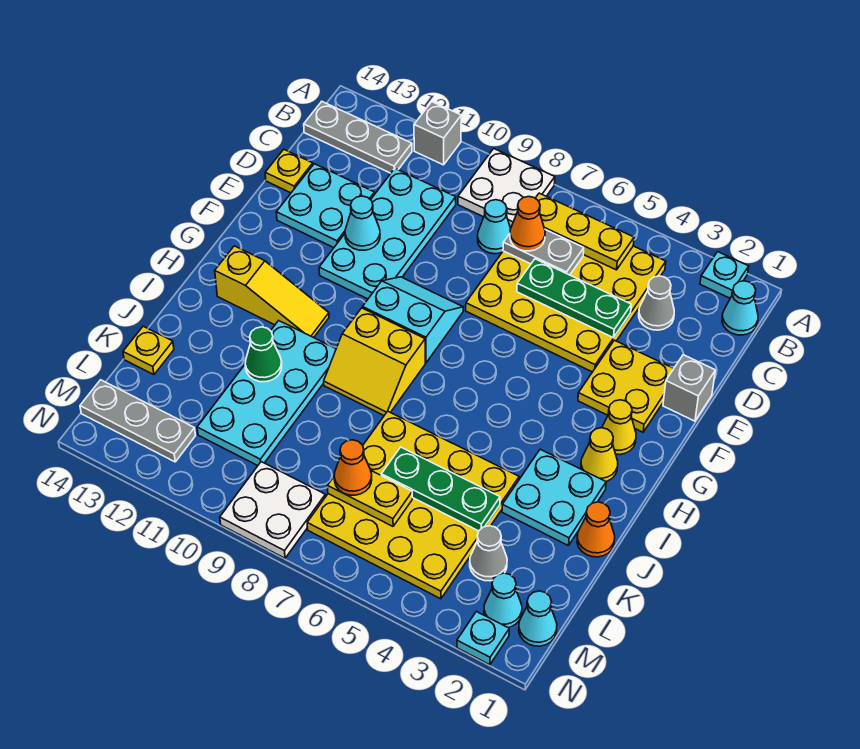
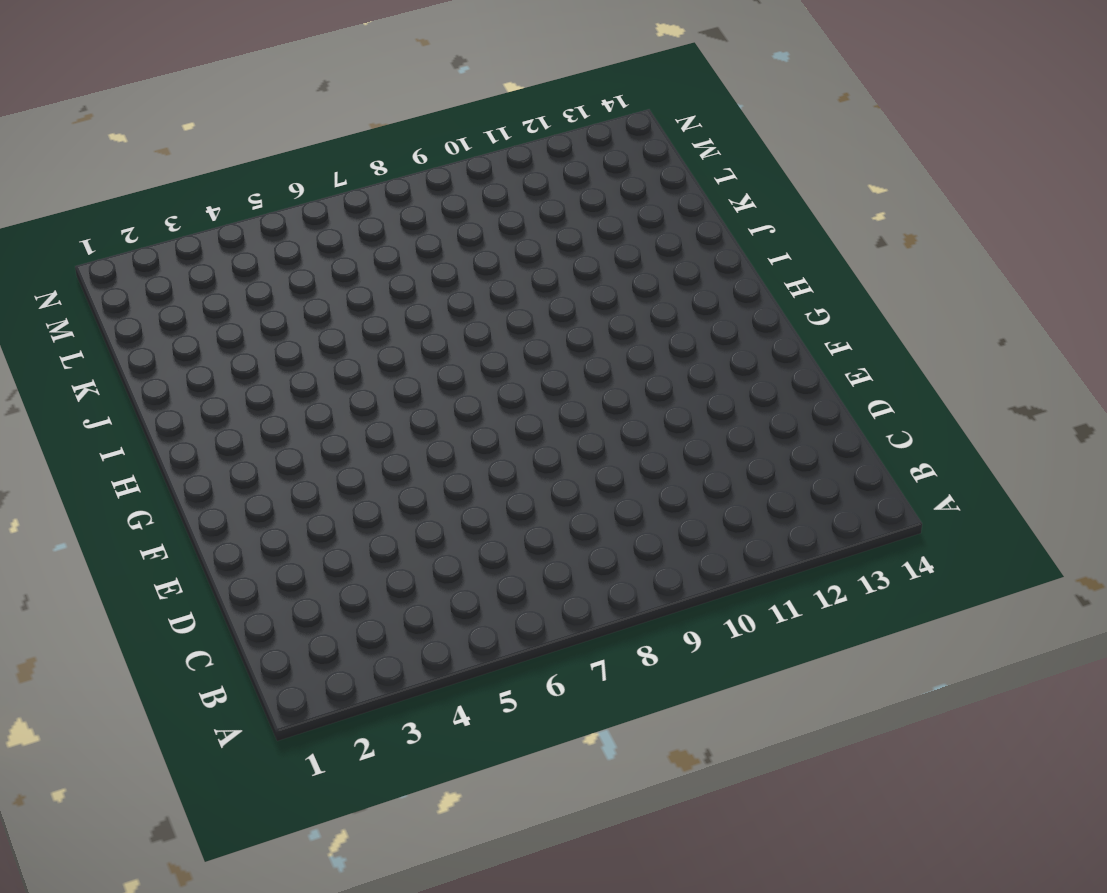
none -> cyan plate A2 level 1
none -> white plate A8:B9 level 1
none -> grey brick A11 level 1
none -> cyan cone B1 level 1

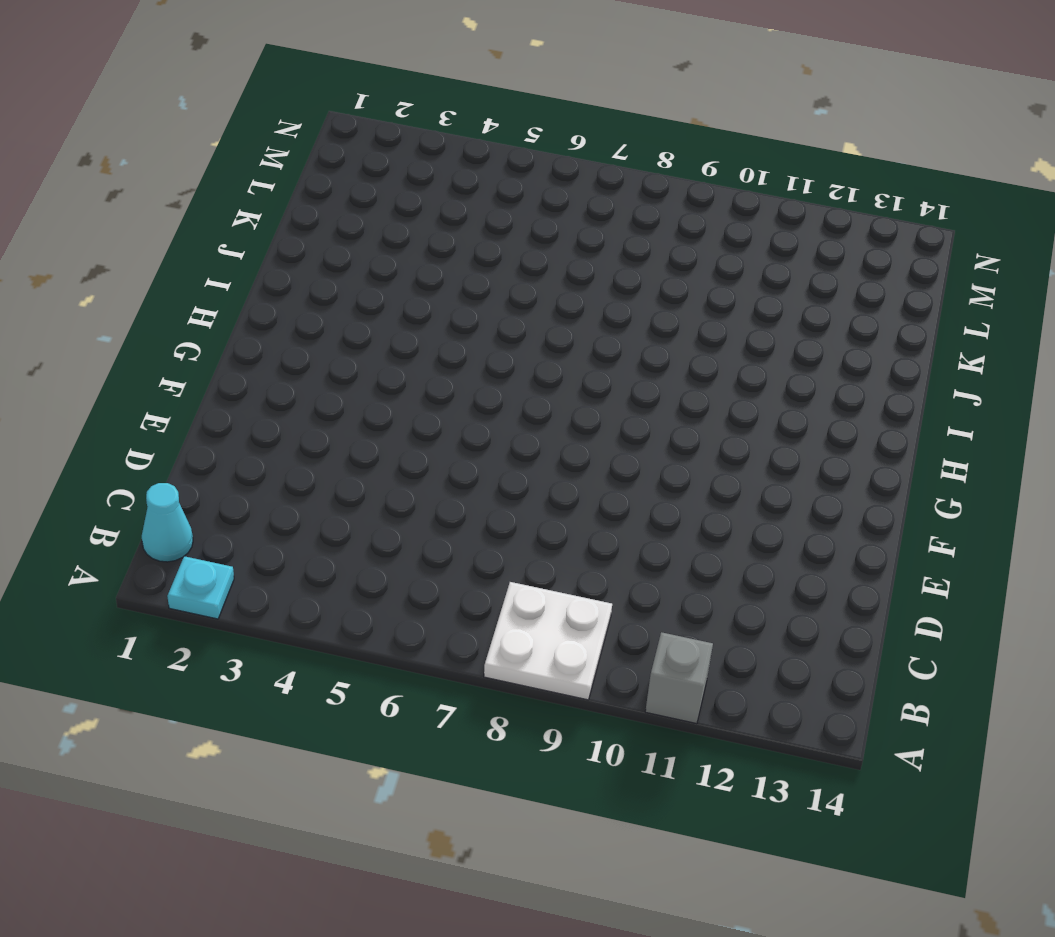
none -> yellow plate B4:E7 level 1
none -> grey plate B12:B14 level 1
none -> grey cone C3 level 1
none -> cyan cone C8 level 1

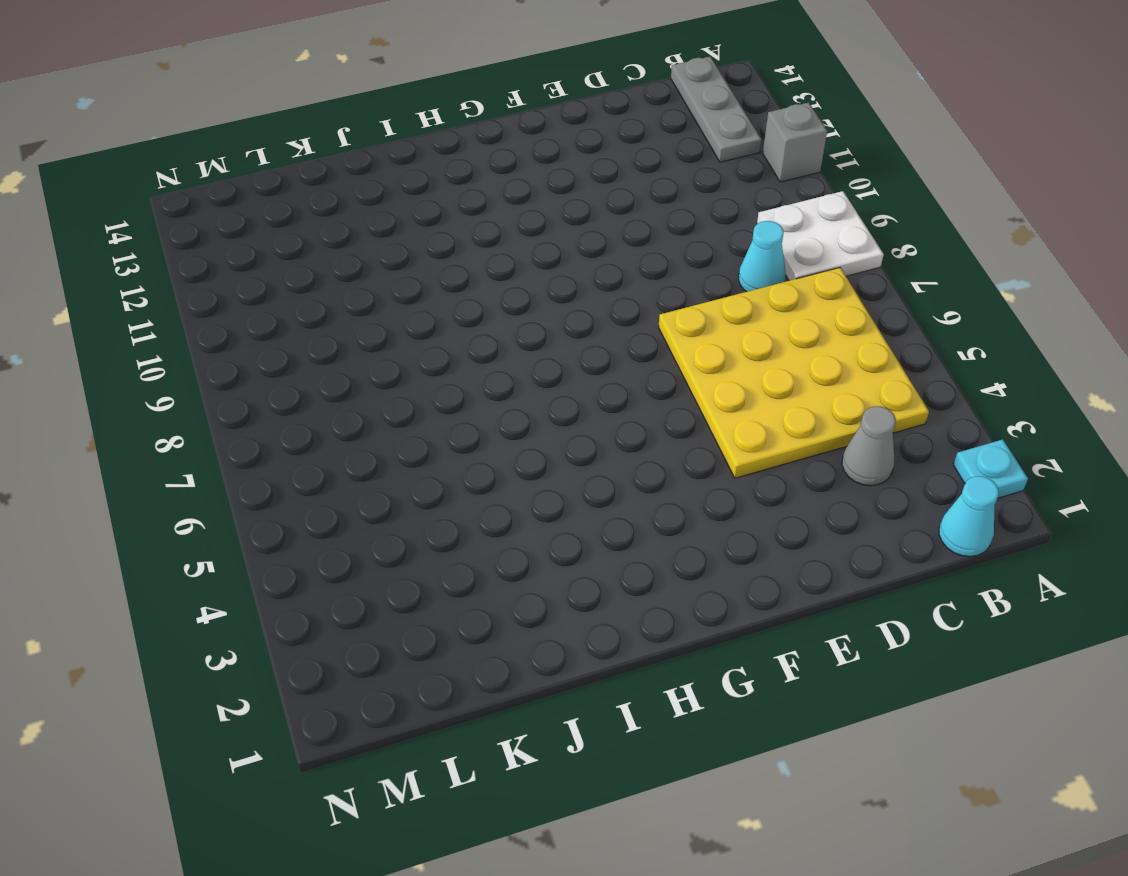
none -> cyan plate C10:F11 level 1
none -> cyan plate D12:E13 level 1
none -> yellow plate D14 level 1
none -> grey brick E1 level 1

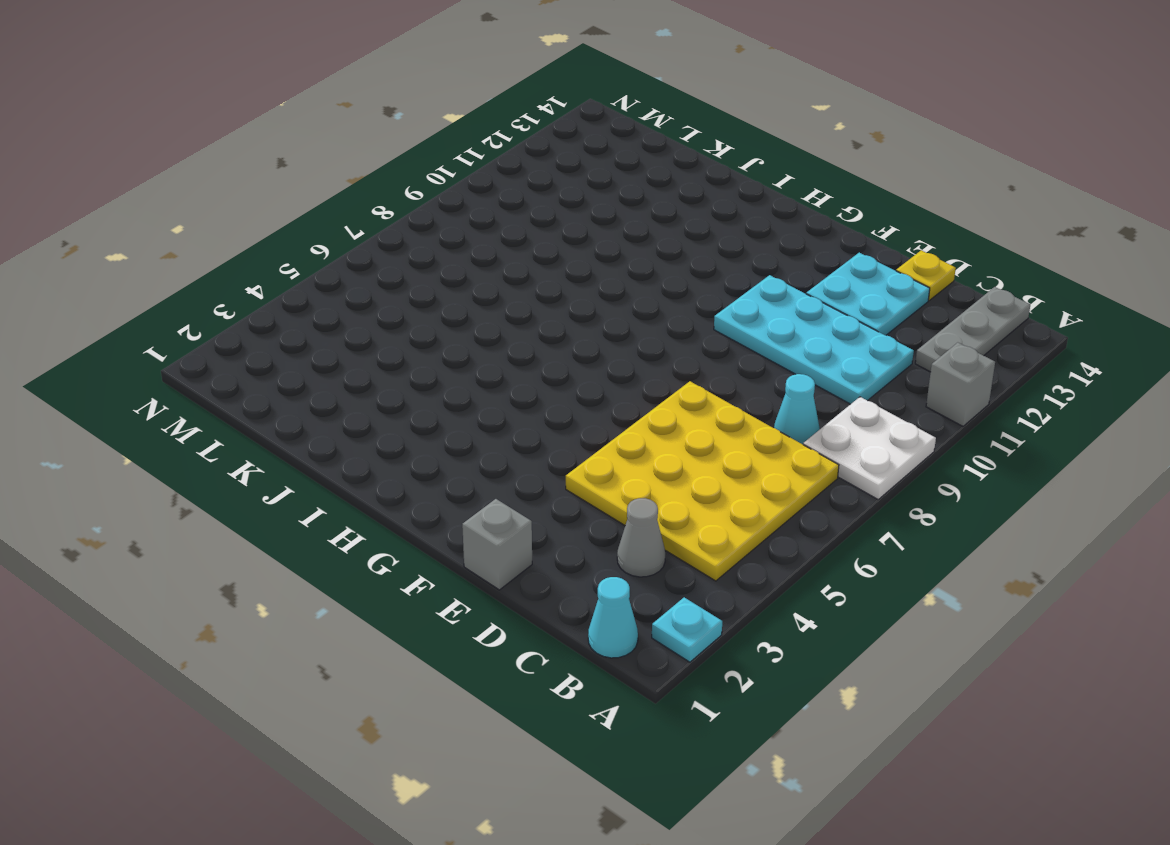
none -> yellow plate E2:F3 level 1
none -> cyan slope F8:G9 level 1 top G
none -> yellow cone G2 level 1
none -> yellow cone H2 level 1

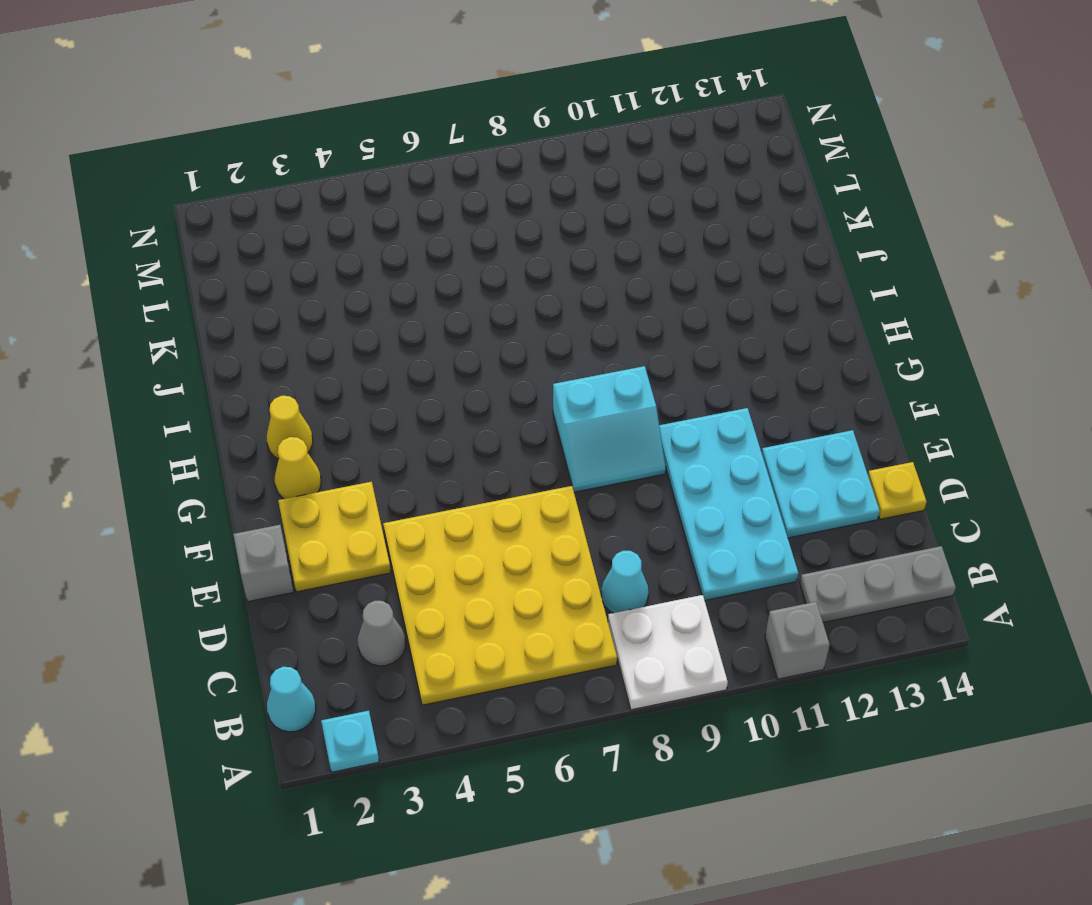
none -> yellow slope H8:I9 level 1 top H
none -> yellow slope H11:H13 level 1 top 13
none -> cyan plate I2:J3 level 1
none -> cyan plate I10:L11 level 1

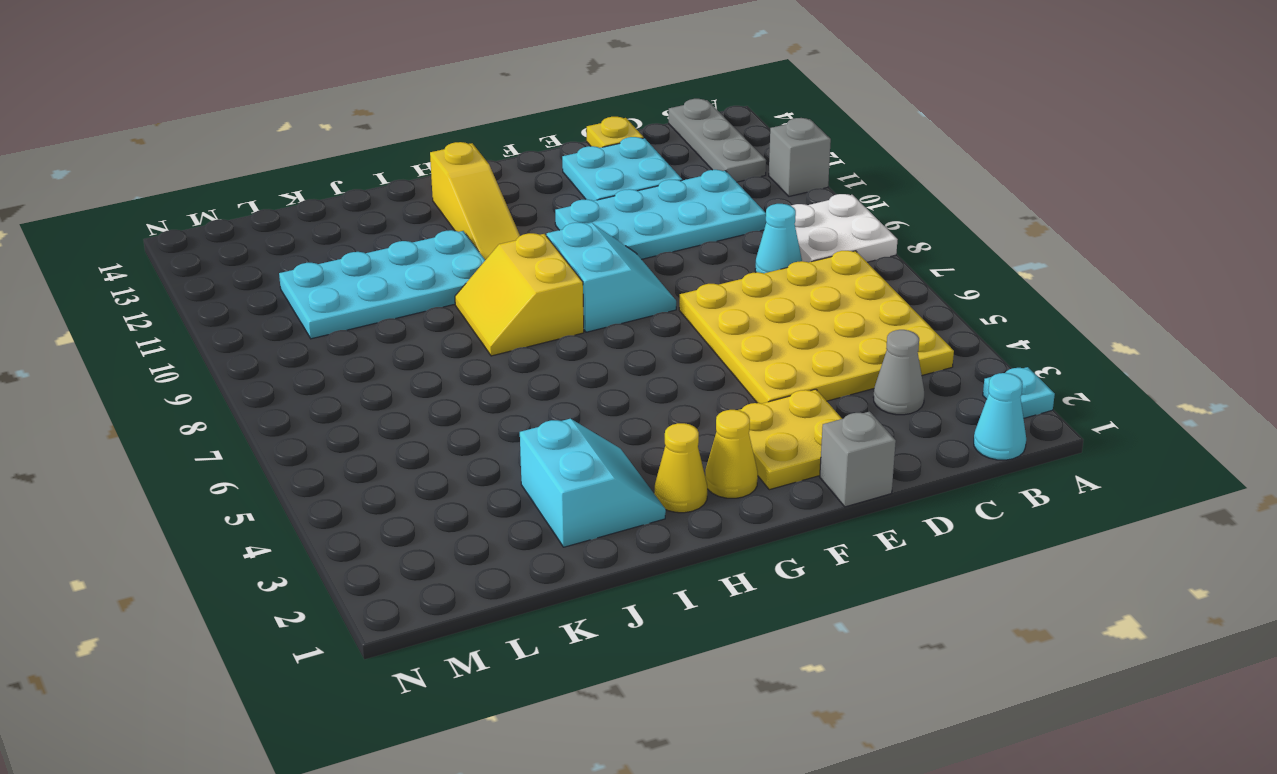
cyan slope I2:J3 level 1 top J -> cyan plate I2:J3 level 1
none -> orange cone J1 level 1
none -> yellow plate J4:M7 level 1
none -> yellow plate K14 level 1
none -> grey cone L3 level 1

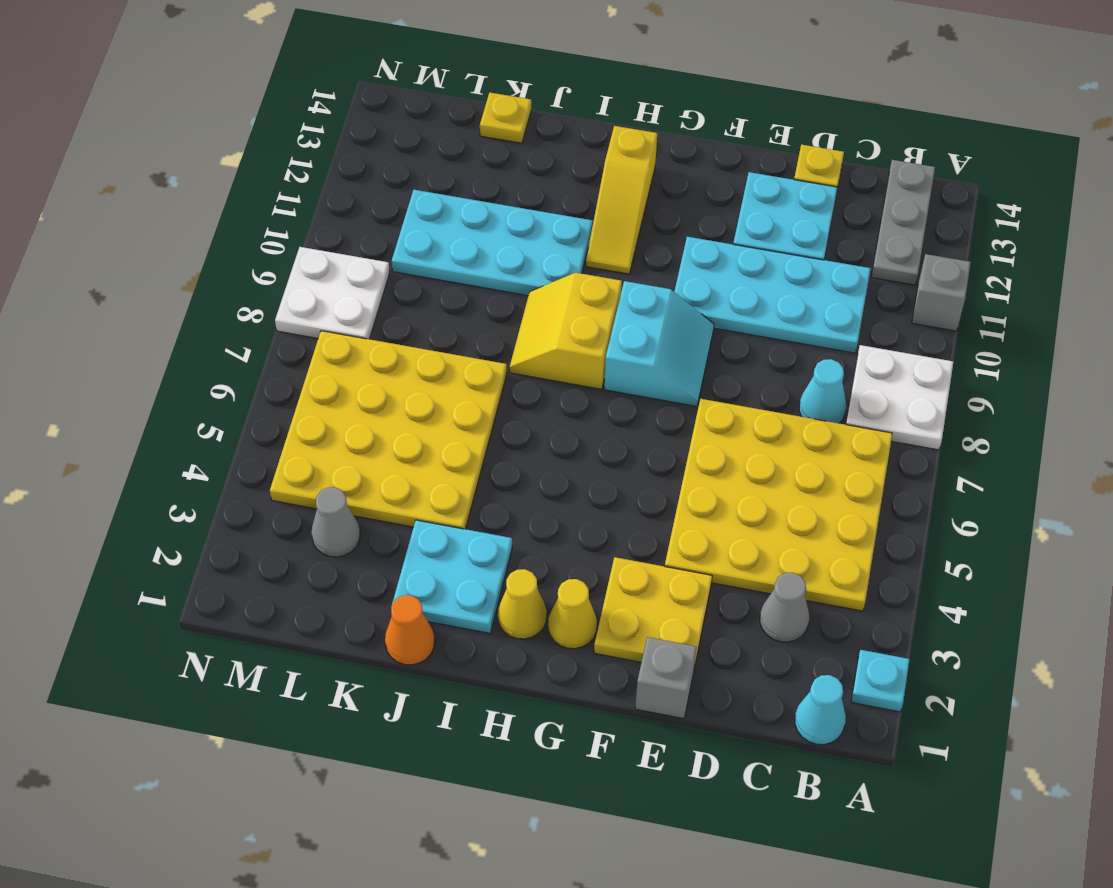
none -> cyan cone M1 level 1
none -> cyan cone M2 level 1
none -> grey plate M12:M14 level 1
none -> cyan plate N2 level 1

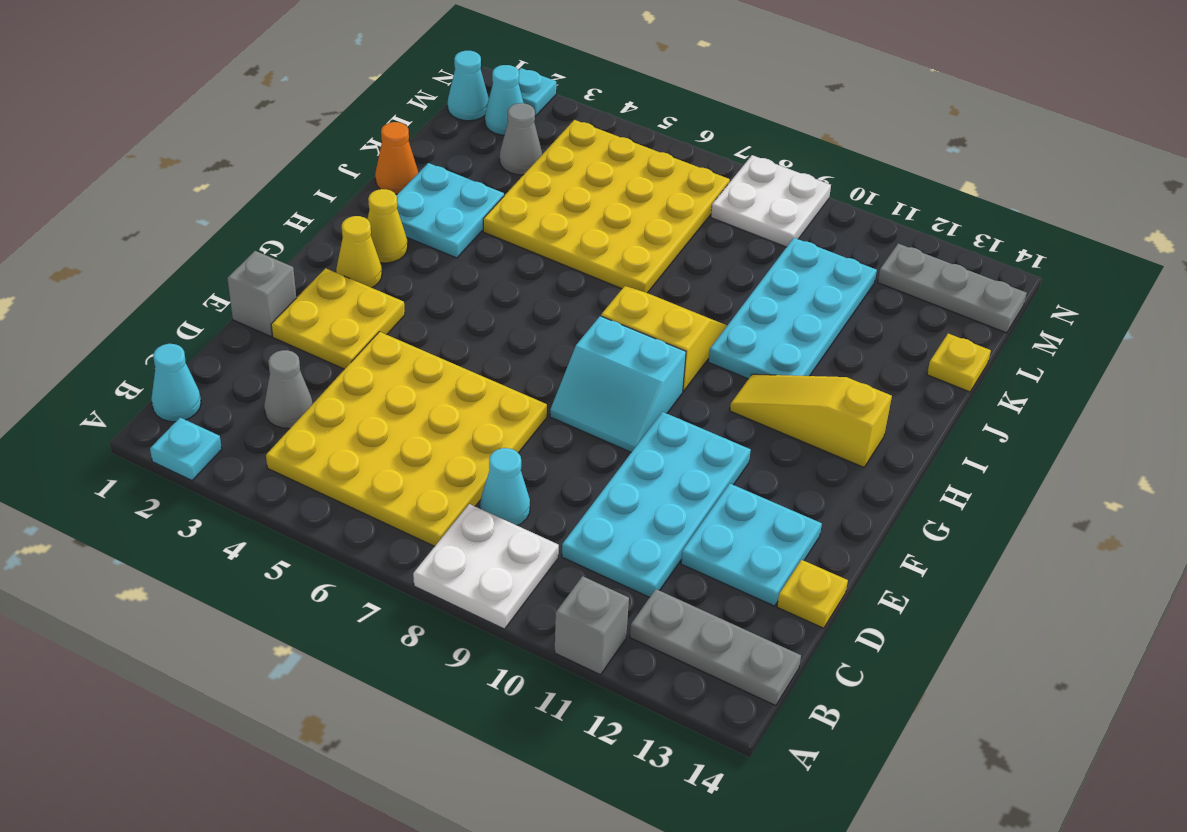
none -> yellow plate B5:B7 level 2
none -> grey plate C6:C7 level 2
none -> green plate D4:D6 level 2
none -> cyan cone E11 level 2

